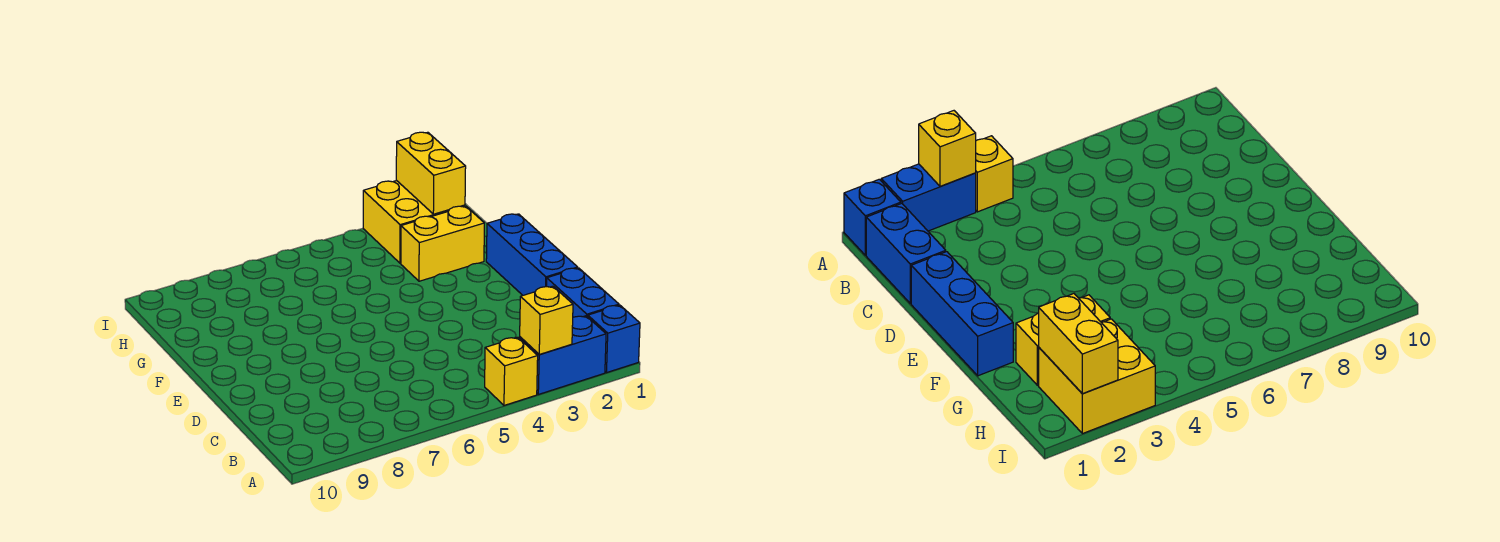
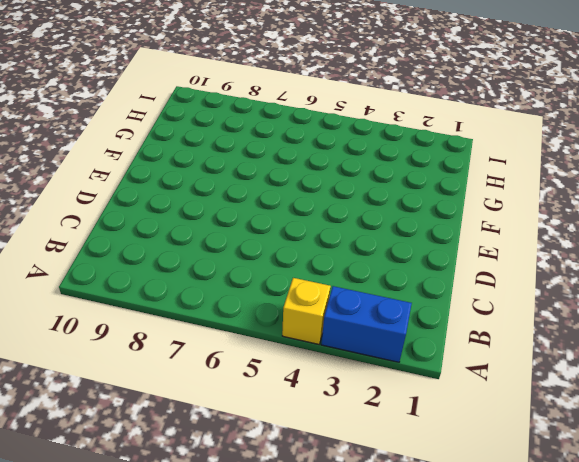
none -> blue brick A1 level 1
none -> blue brick B1:C1 level 1

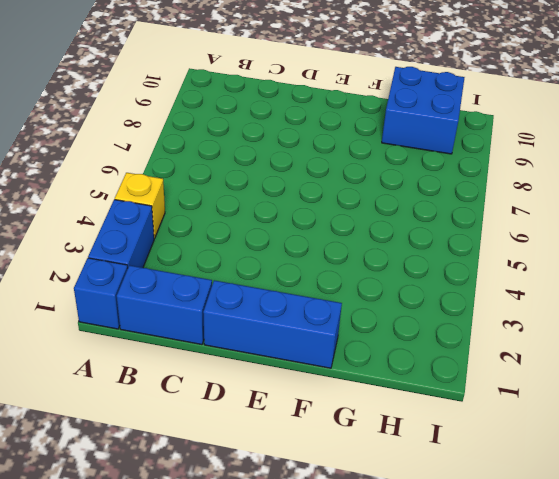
blue brick G9:H10 level 1 -> none
none -> yellow brick G2:G3 level 1
none -> yellow brick H2:I3 level 1

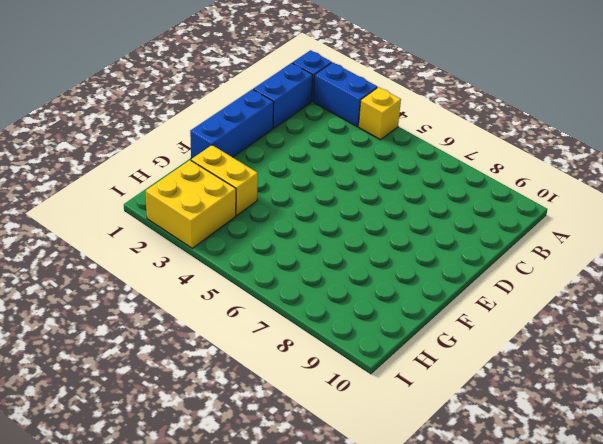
none -> yellow brick A3 level 2
none -> yellow brick H2:I2 level 2

